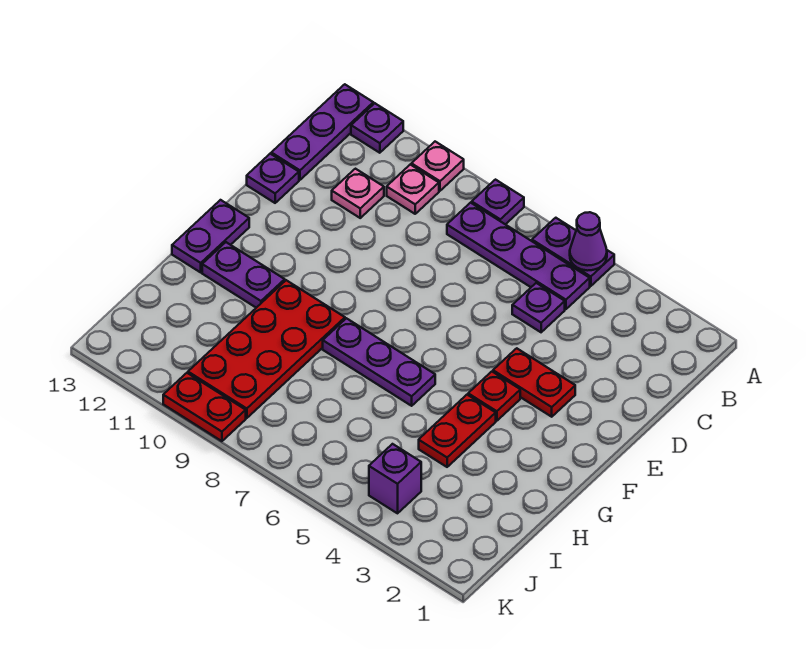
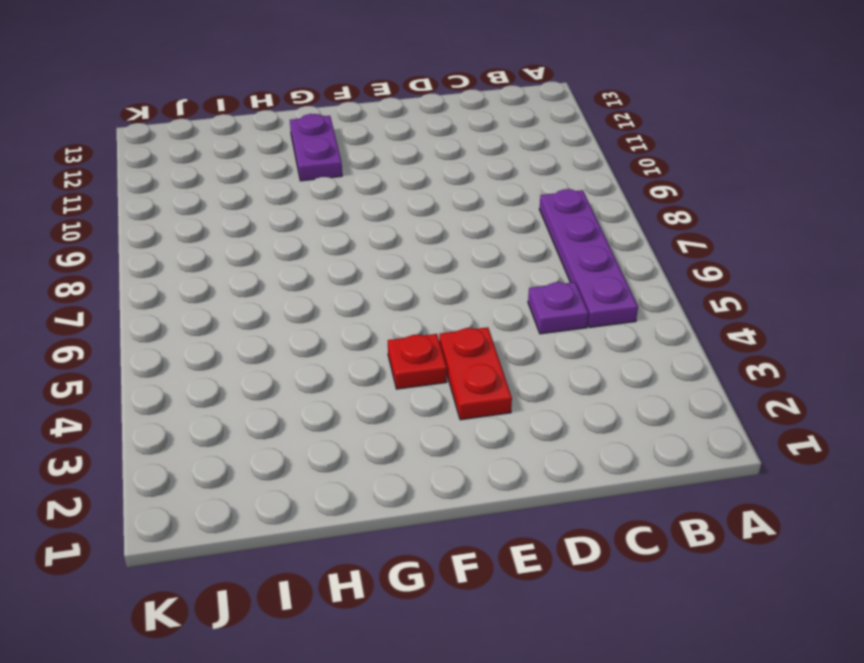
none -> purple plate A5:A6 level 1
none -> purple plate A8 level 1
none -> pink plate A10 level 1

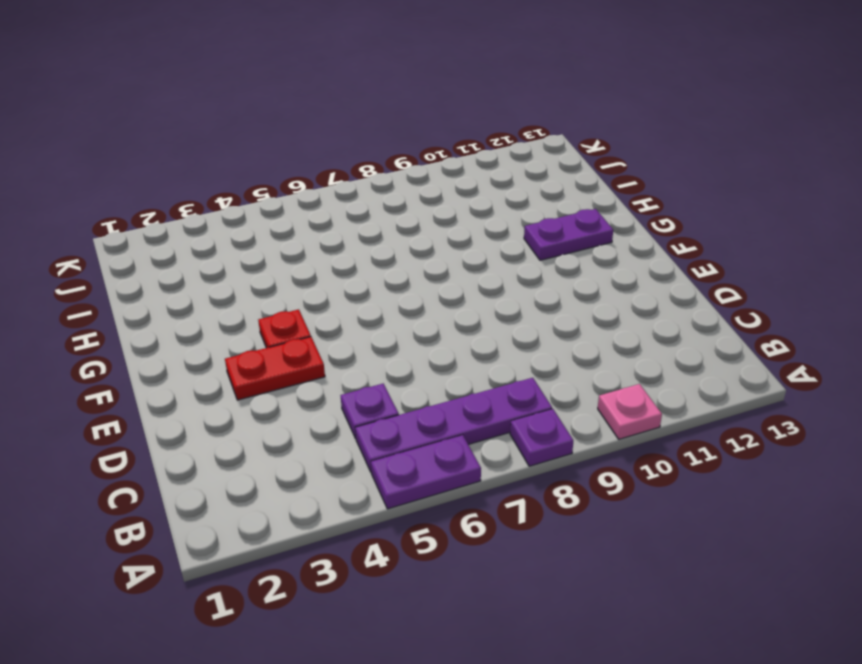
none -> purple plate A12 level 1
none -> purple plate A13:C13 level 1
none -> pink plate B10 level 1

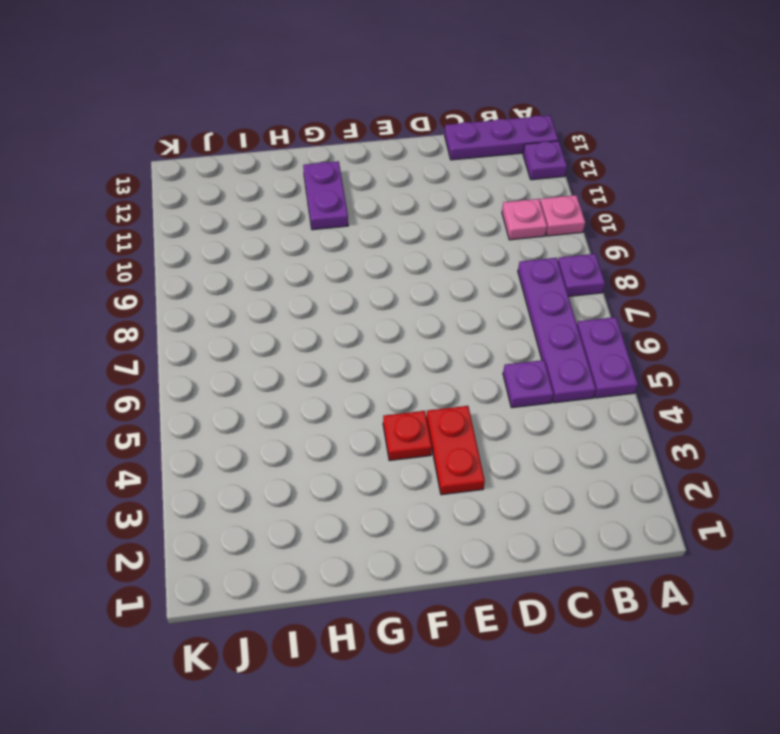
none -> pink plate C11 level 1
none -> purple plate D13 level 1
none -> purple plate F13:G13 level 1

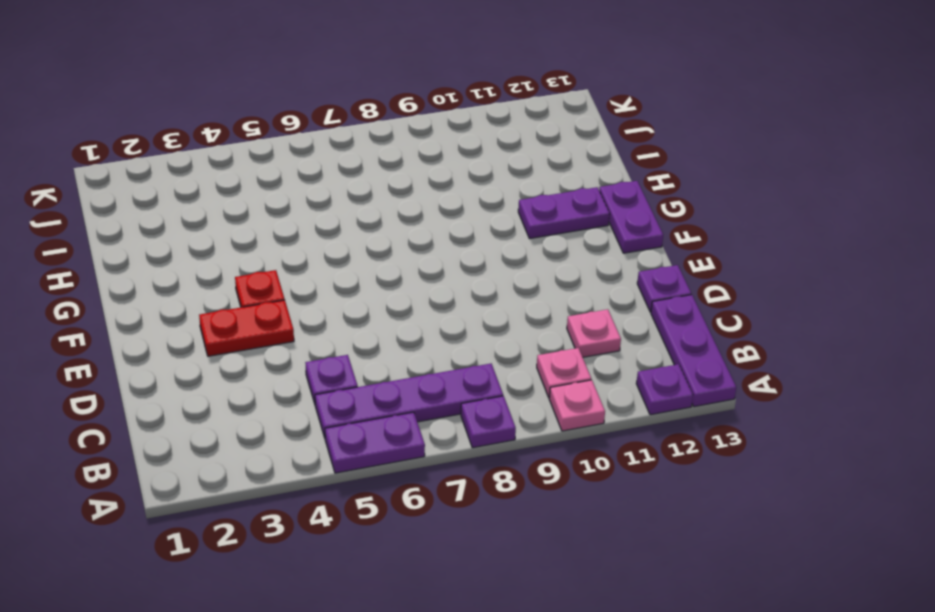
none -> red plate G4:H4 level 1
none -> purple plate G6:G8 level 1
none -> red plate G9:J10 level 1

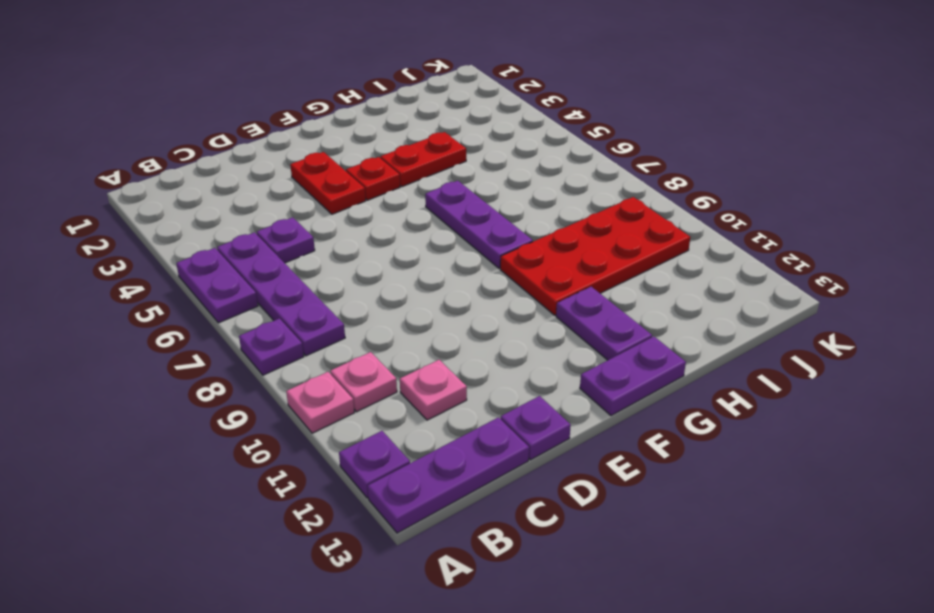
none -> purple brick J4 level 1
none -> red plate K9:K10 level 1
none -> purple cone A5 level 2

